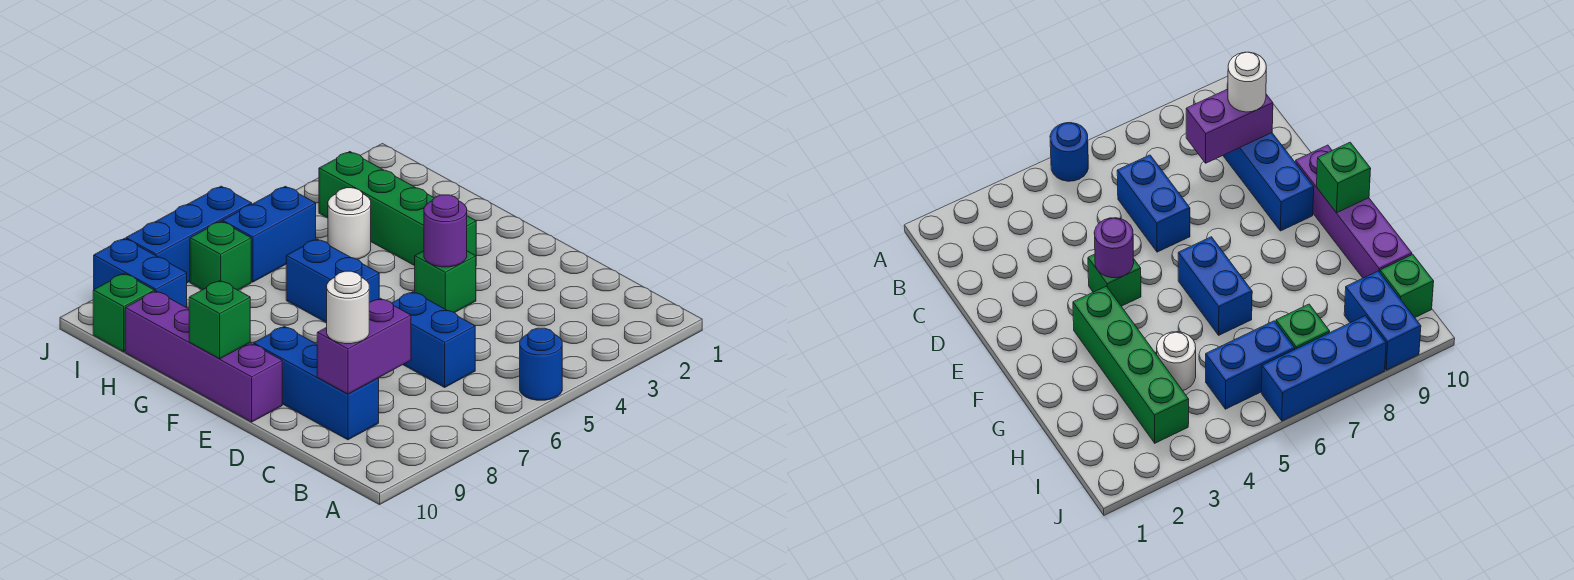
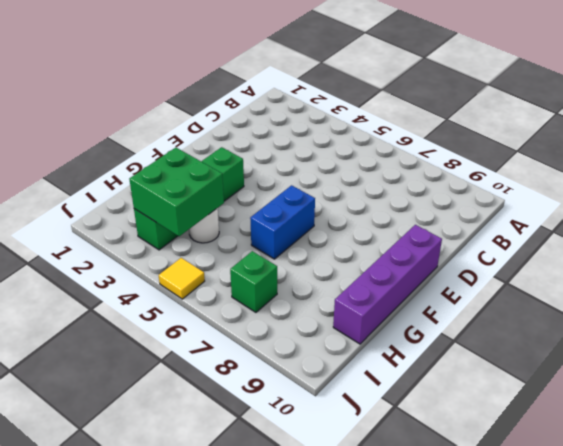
green brick H3:I4 level 2 -> none
yellow tile J5 level 1 -> none
none -> blue round brick A5 level 1
none -> blue brick C6:D6 level 1
none -> blue brick C9:E9 level 1

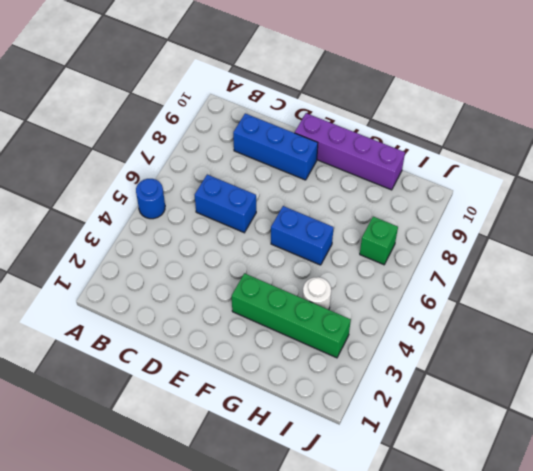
none -> green brick E4 level 1
none -> blue brick I5:I6 level 1
none -> blue brick I9:J9 level 1

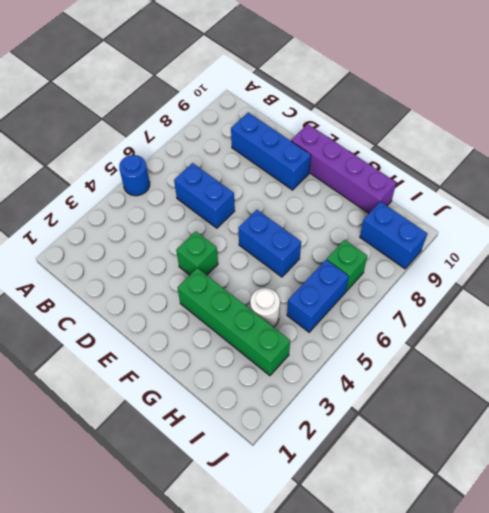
none -> green brick I10 level 1
none -> blue brick J6:J8 level 1
none -> purple brick C8:C9 level 2

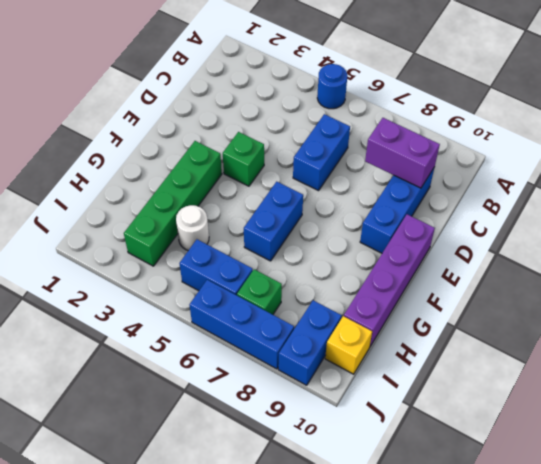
yellow brick I10 level 1 -> green brick I10 level 1
none -> purple round brick E4 level 2
none -> green brick F10 level 2
none -> white round brick C9 level 3

